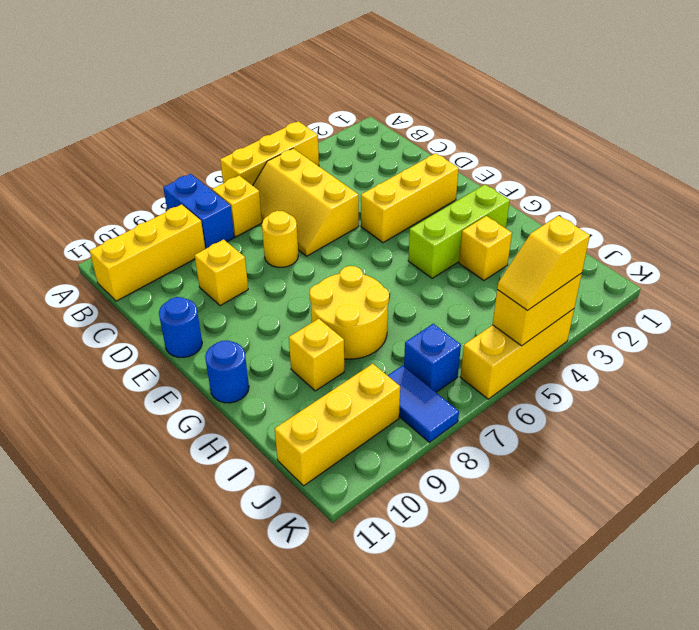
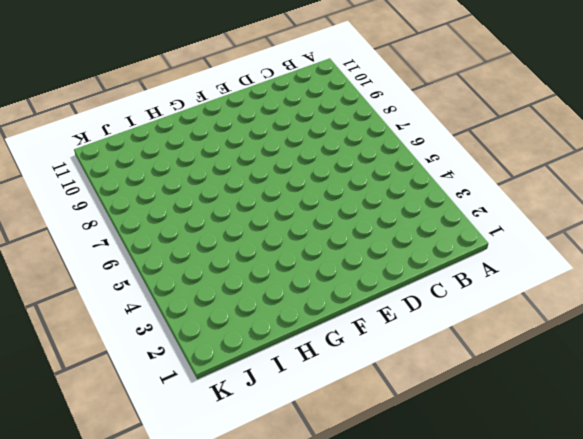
none -> yellow brick A4:A6 level 1
none -> blue brick A8:B8 level 1
none -> yellow slope B5:D6 level 1 top 5

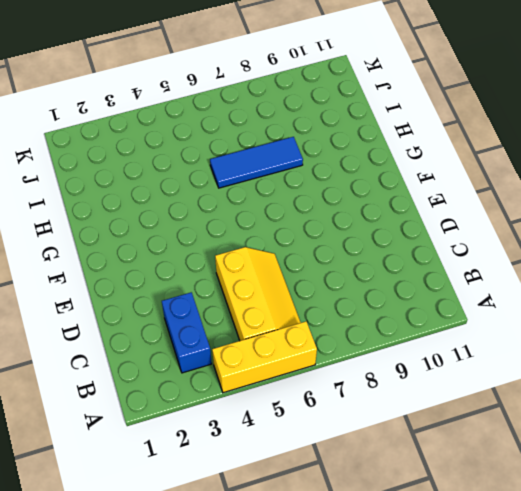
blue brick B3:C3 level 1 -> blue brick A8:B8 level 1
blue tile H6:H8 level 1 -> yellow round brick G7:H8 level 1
none -> yellow brick B7 level 1
none -> yellow brick B9:B11 level 1
none -> yellow round brick D7 level 1

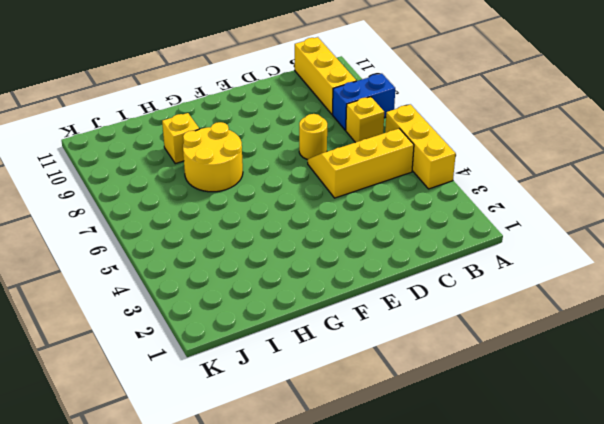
none -> yellow brick D9 level 1
none -> yellow brick E2:E4 level 1
none -> blue round brick E11 level 1

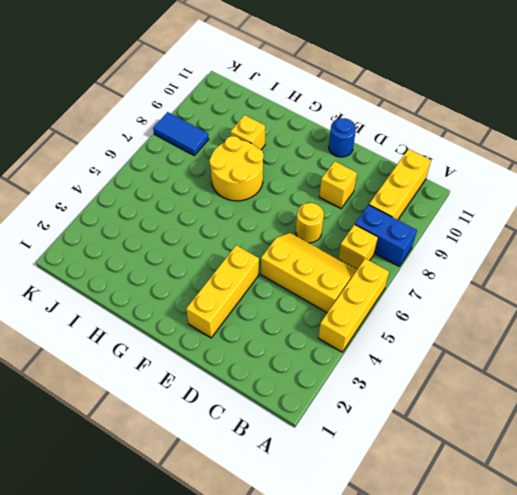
none -> lime brick G2:G4 level 1
none -> blue round brick G11 level 1
none -> yellow brick H3 level 1

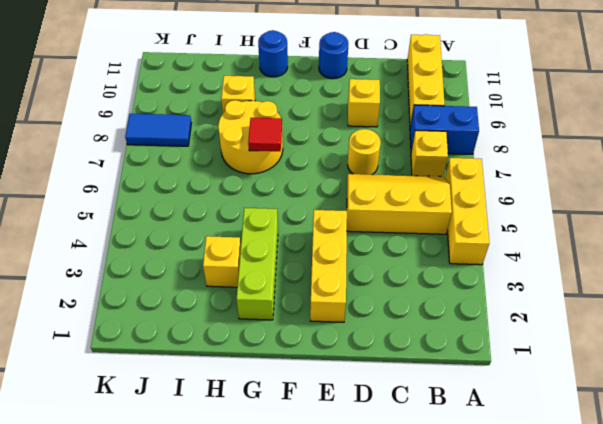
red tile G7 level 2 -> none
none -> blue brick J7 level 1
none -> yellow brick J9:J11 level 1
none -> yellow brick K4:K6 level 1

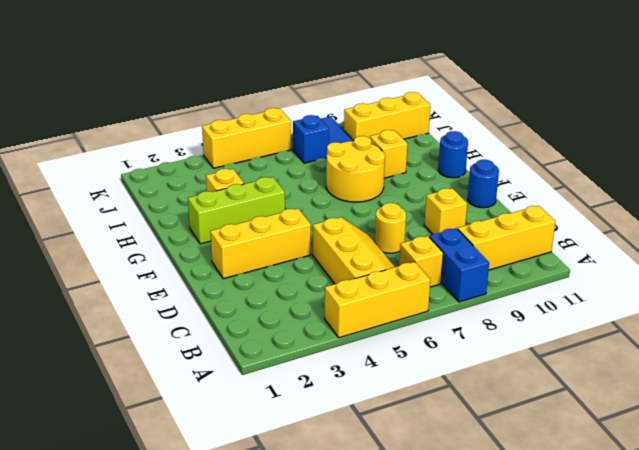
none -> yellow brick K4:K5 level 2
none -> yellow slope K4:K5 level 3 top 4

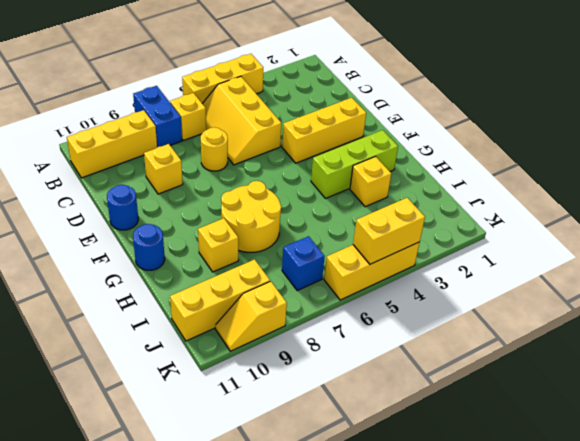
yellow slope K9:K10 level 1 top 9 -> yellow slope K4:K5 level 3 top 4
none -> blue tile J8:K8 level 1

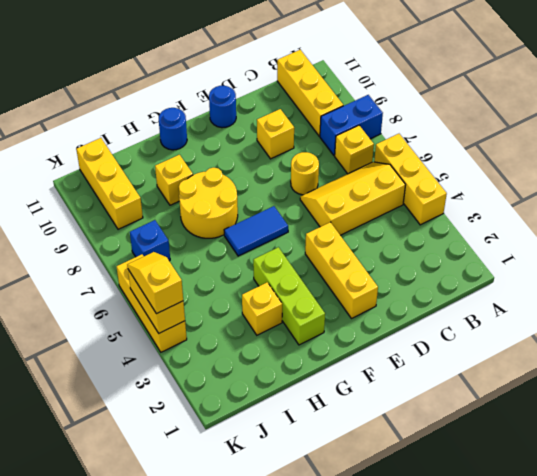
blue tile F6:G6 level 1 -> blue tile J8:K8 level 1

